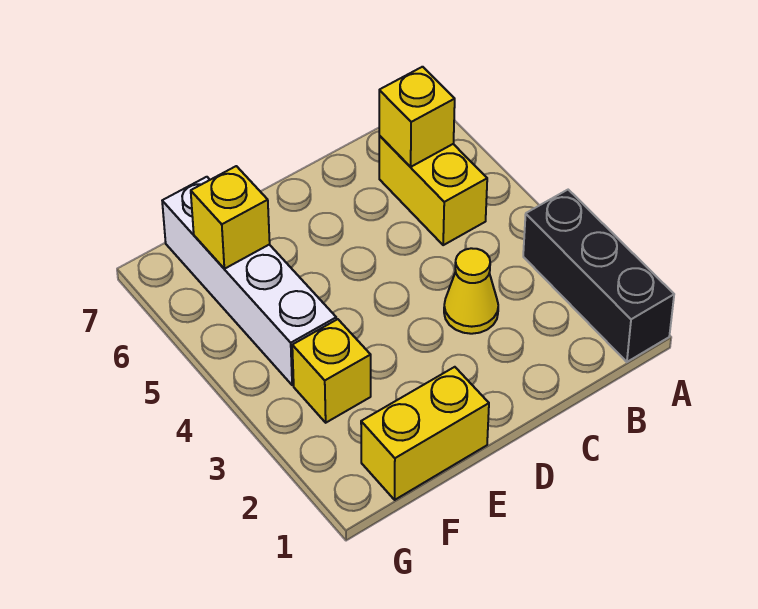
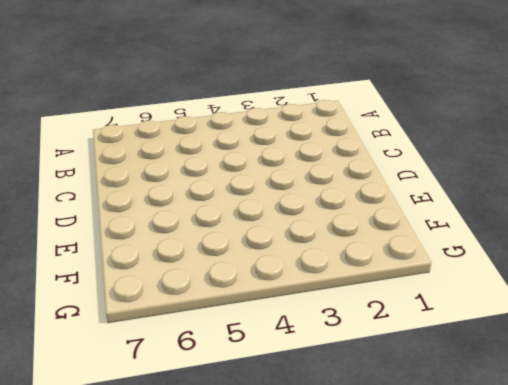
none -> black brick A1:A3 level 1
none -> yellow brick B5:B6 level 1

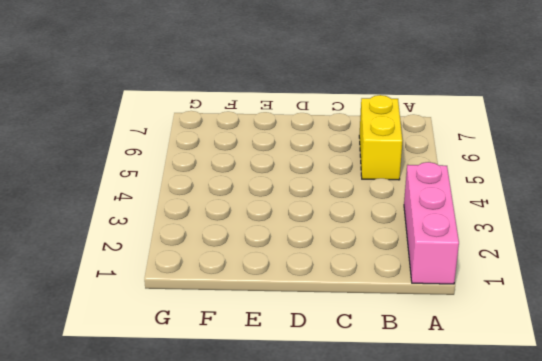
pink brick A1:A3 level 1 -> black brick A1:A3 level 1
none -> yellow cone C3 level 1
none -> yellow brick E1:F1 level 1

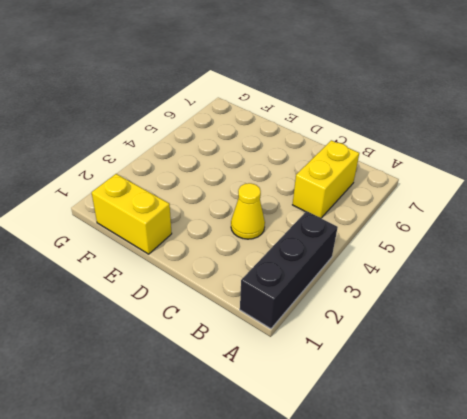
none -> yellow brick F3 level 1
none -> white brick F4:F7 level 1

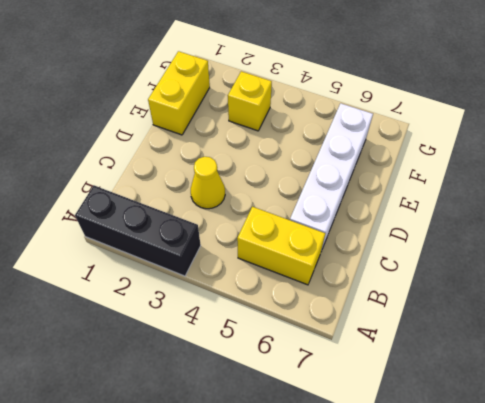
white brick C6:F6 level 1 -> white brick F4:F7 level 1
none -> yellow brick B6 level 2
none -> yellow brick F6 level 2

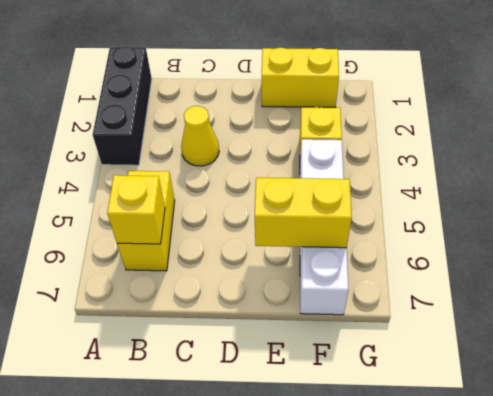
yellow brick E6:F6 level 2 -> yellow brick F6 level 2

